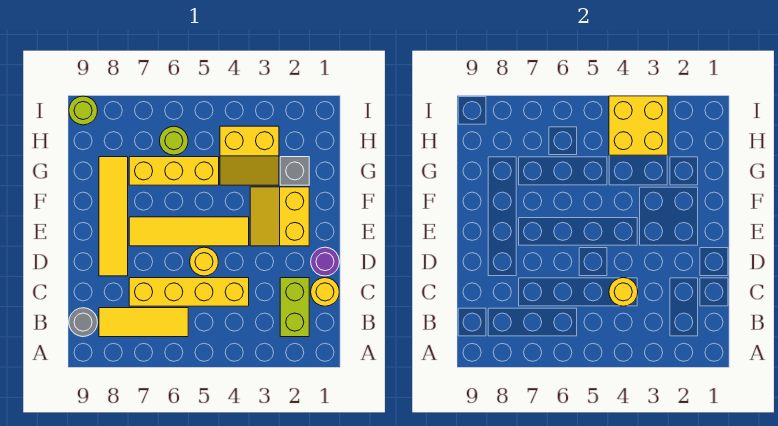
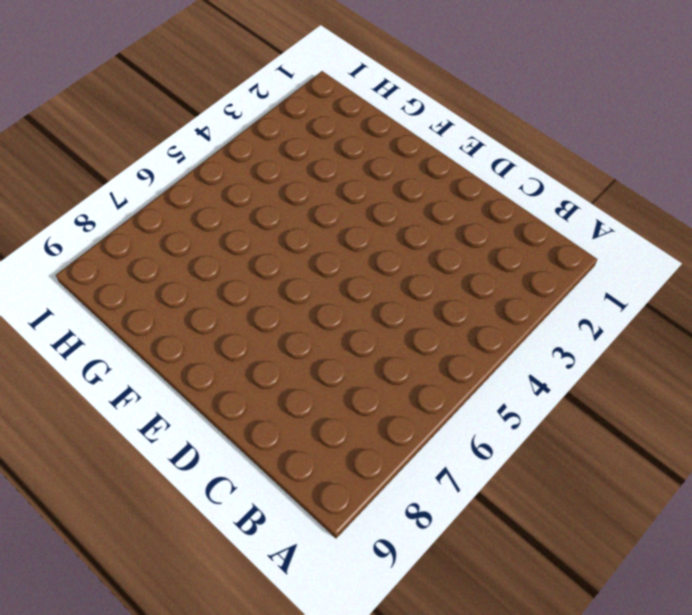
none -> lime brick B2:C2 level 1
none -> yellow tile B6:B8 level 1
none -> grey round brick B9 level 1

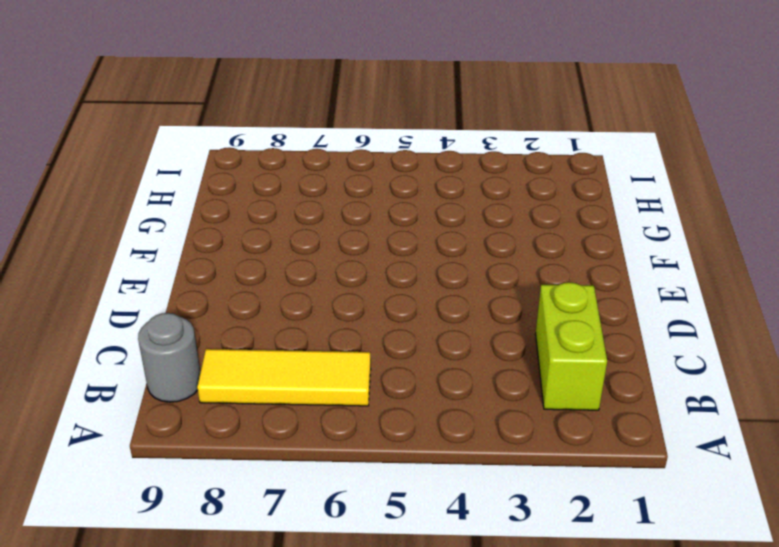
none -> yellow round brick C1 level 1
none -> yellow brick C4:C7 level 1
none -> purple round brick D1 level 1

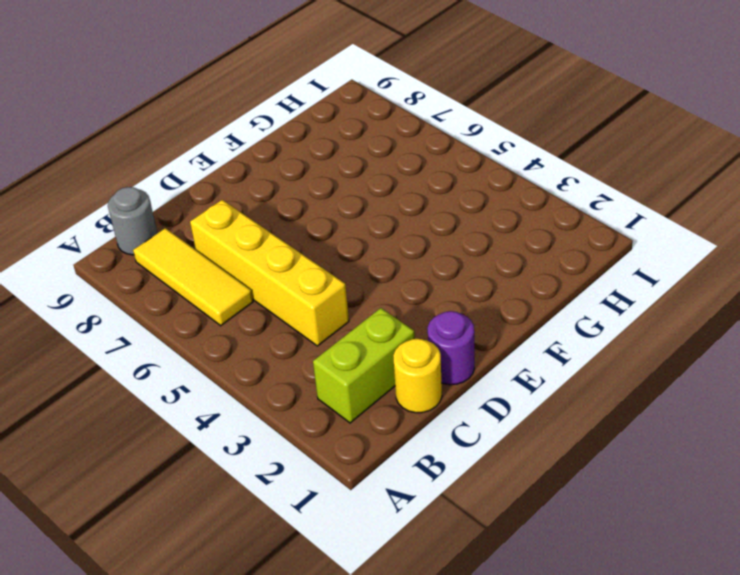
none -> yellow round brick D5 level 1
none -> yellow tile D8:G8 level 1
none -> yellow slope E2:F3 level 1 top 2

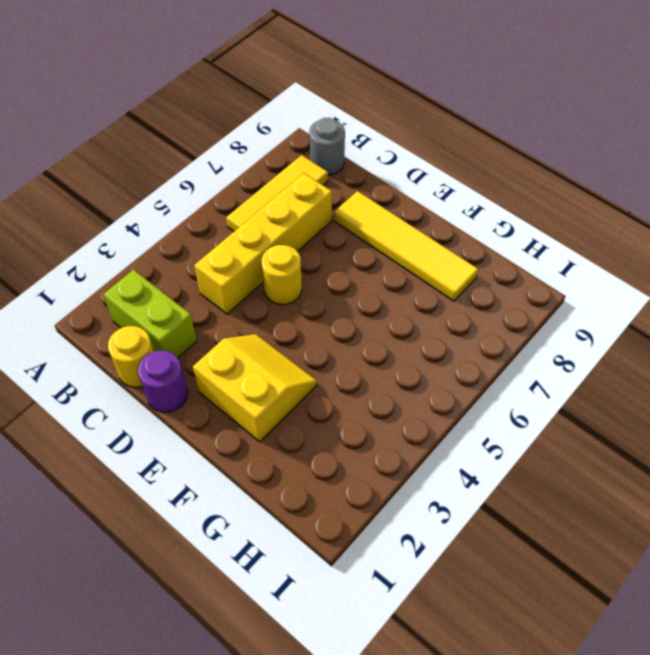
none -> yellow tile E4:E7 level 1
none -> grey brick G2 level 1
none -> yellow slope G3:H4 level 1 top H

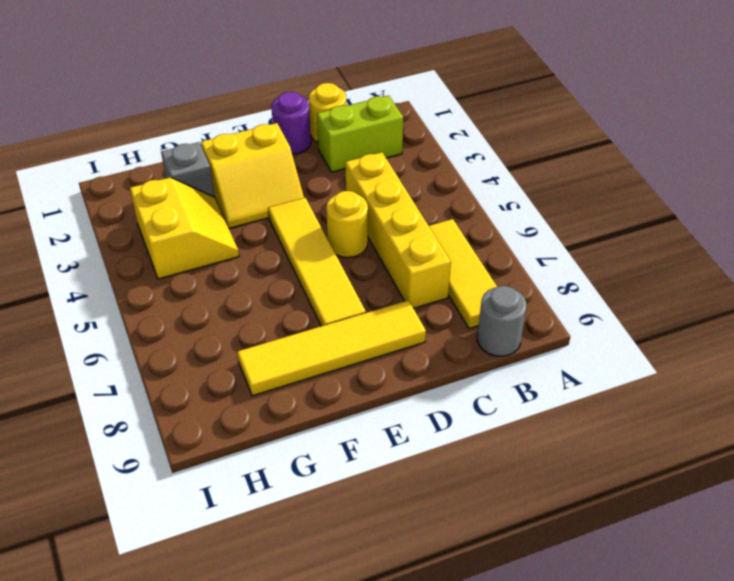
none -> yellow brick G5:G7 level 1
none -> lime round brick H6 level 1
none -> lime round brick I9 level 1

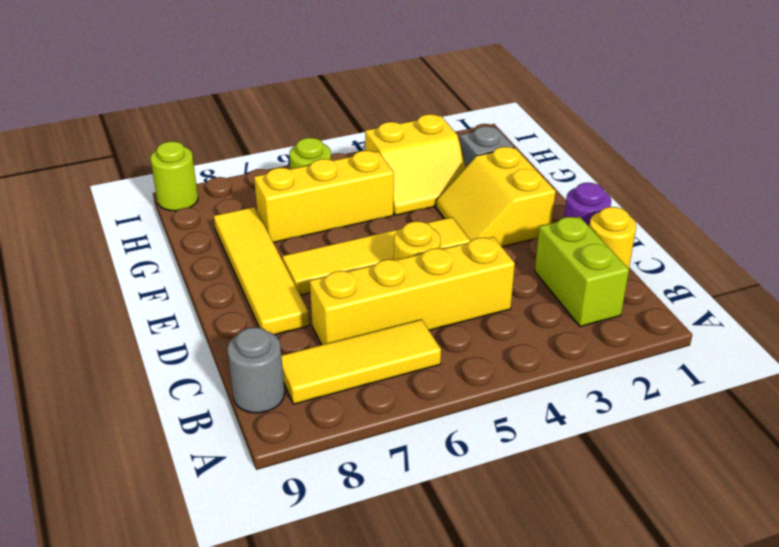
none -> yellow round brick C4 level 2
none -> yellow brick H3:I4 level 2

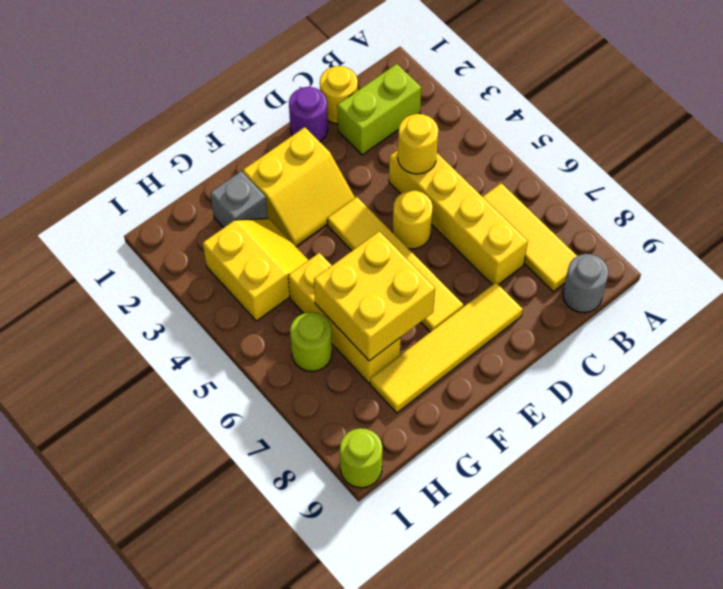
yellow brick F6:G7 level 2 -> yellow brick H3:I4 level 2

